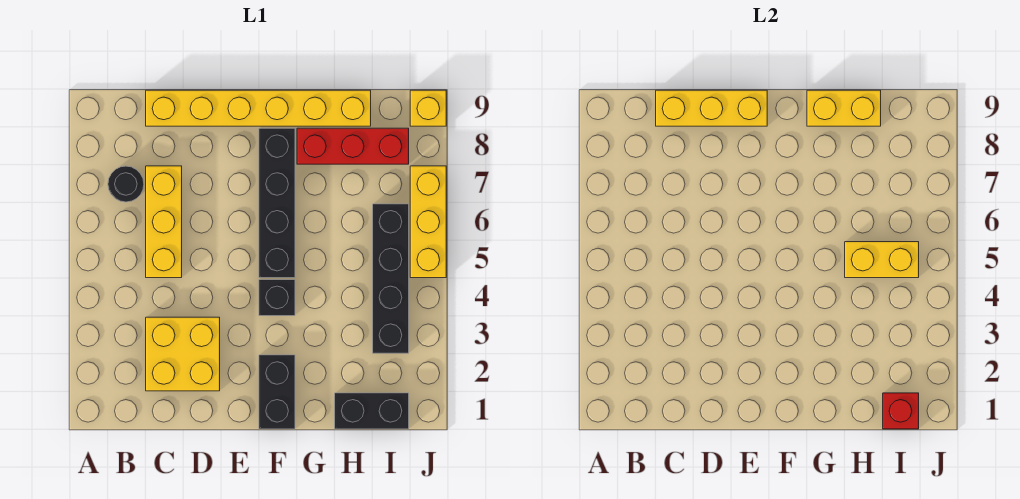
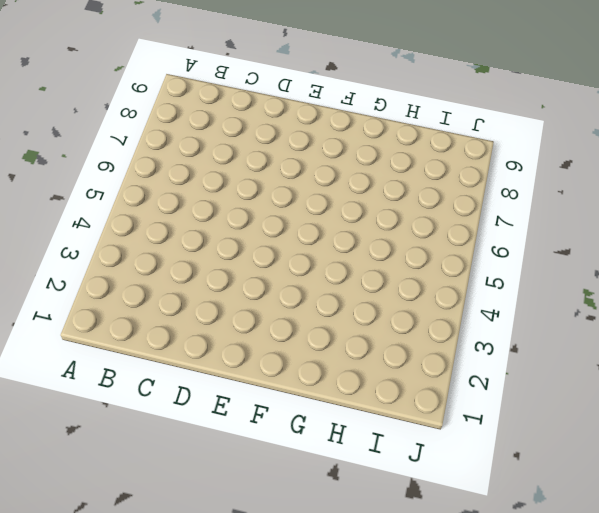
none -> black round brick B7 level 1
none -> yellow brick C2:D3 level 1
none -> yellow brick C5:C7 level 1

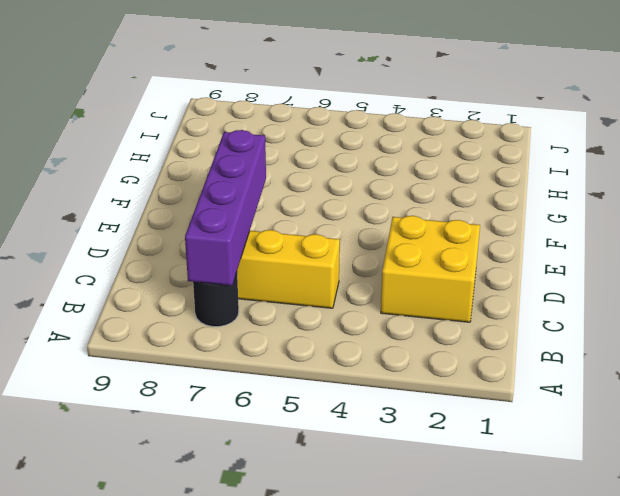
purple brick B7:E7 level 2 -> none
none -> yellow brick C9:H9 level 1
none -> black brick F1:F2 level 1
none -> black brick F4 level 1

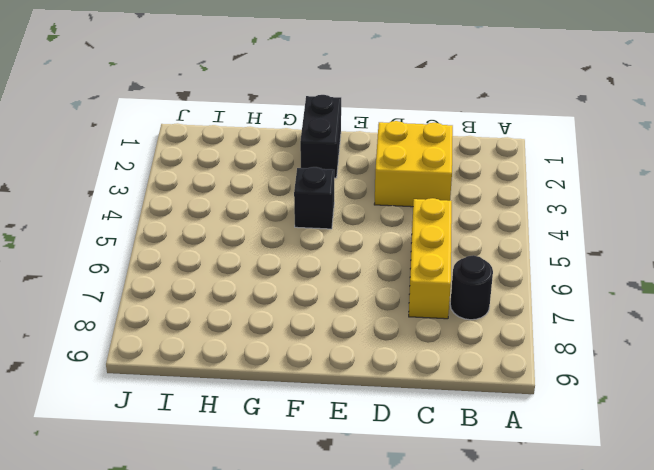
none -> yellow brick C9:H9 level 1
none -> black brick F5:F8 level 1
none -> red brick G8:I8 level 1

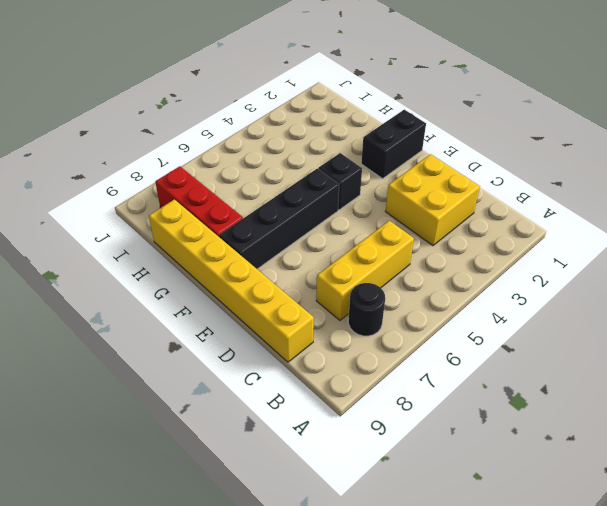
none -> black brick H1:I1 level 1
none -> black brick I3:I6 level 1
none -> yellow brick J5:J7 level 1

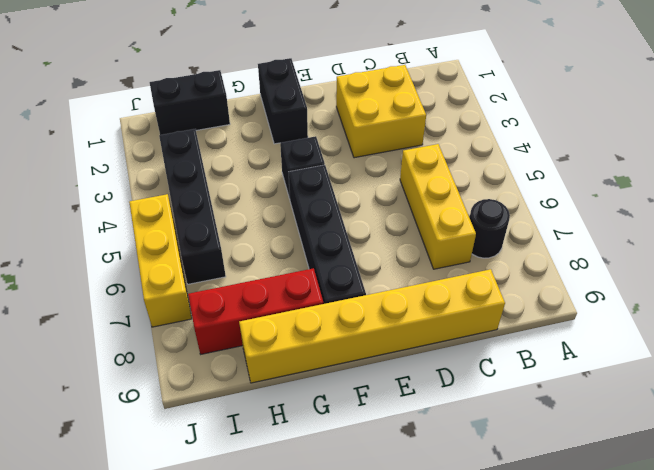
none -> yellow brick J9 level 1
none -> yellow brick C9:E9 level 2
none -> yellow brick G9:H9 level 2

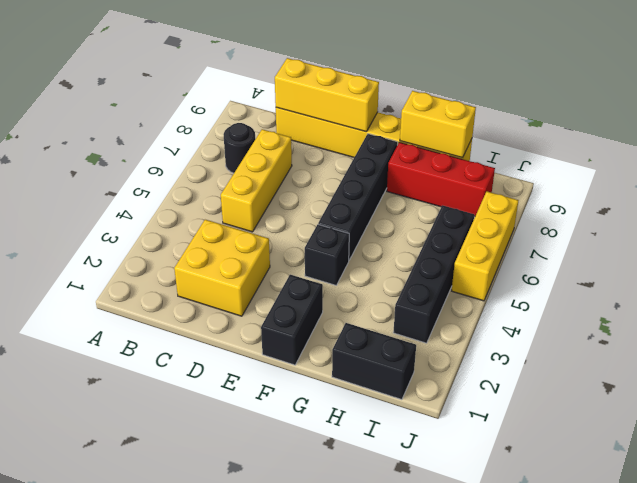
none -> yellow brick J9 level 1
none -> yellow brick H5:I5 level 2
none -> red brick I1 level 2

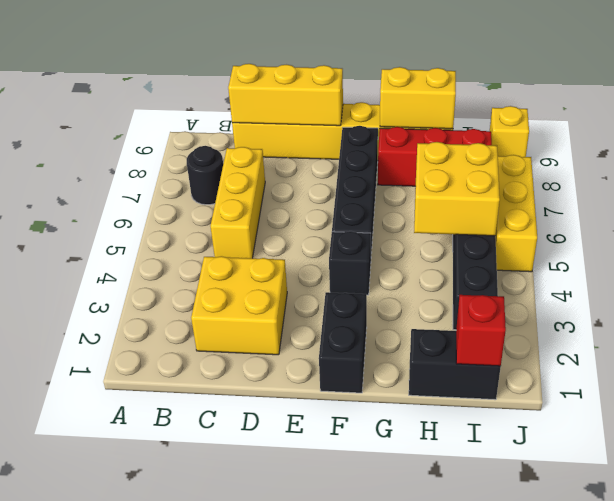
yellow brick H5:I6 level 2 -> yellow brick H5:I5 level 2

